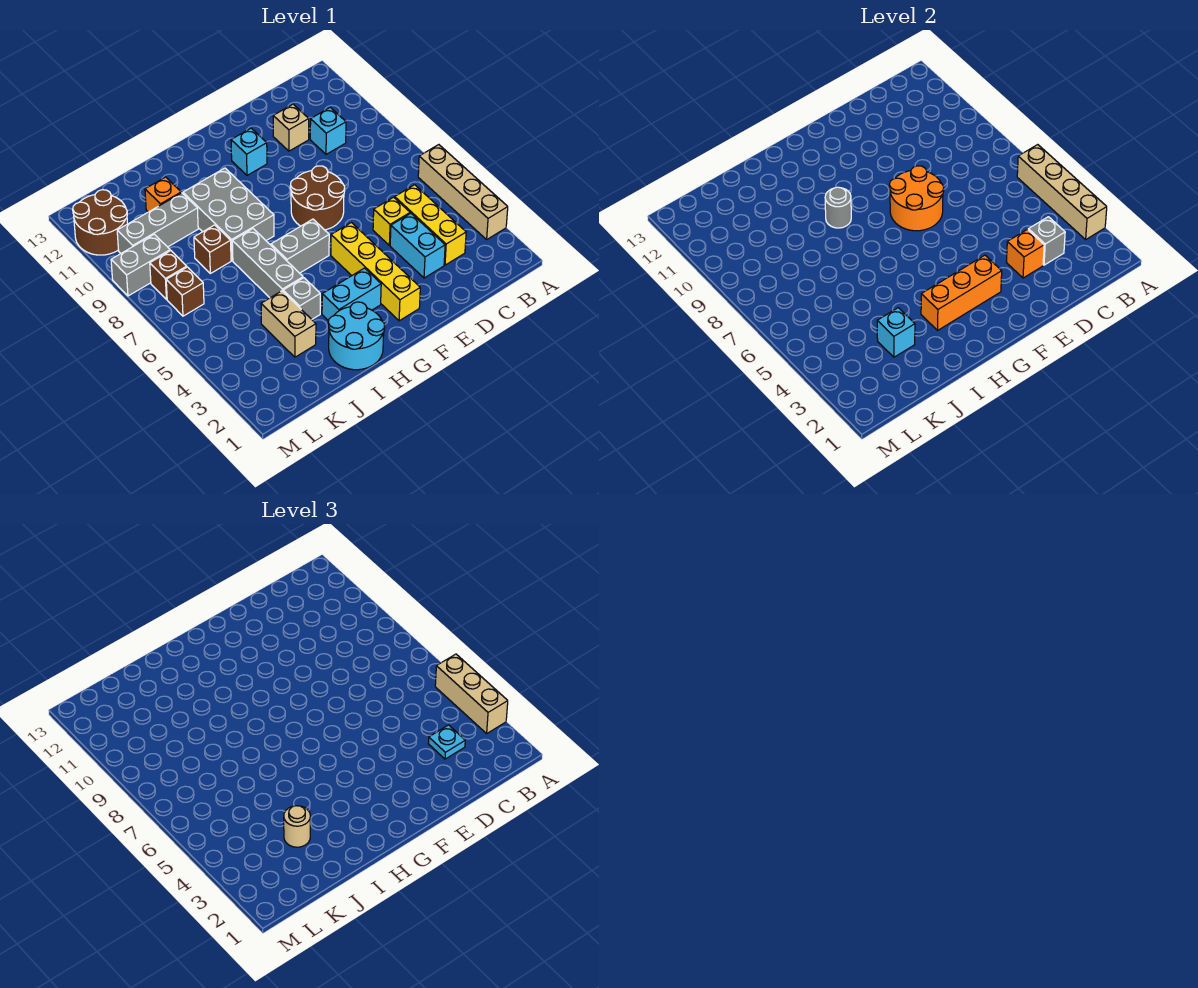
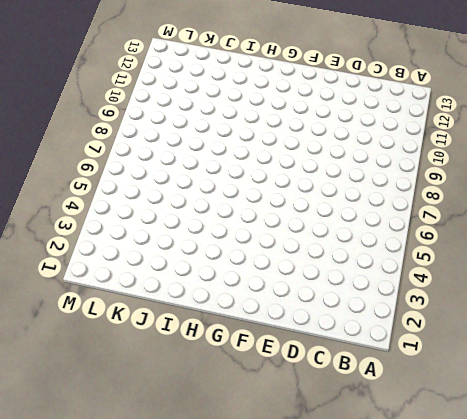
none -> tan brick A3:A6 level 1
none -> yellow brick C3:C5 level 1
none -> cyan brick C10 level 1
none -> cyan brick D3:D4 level 1

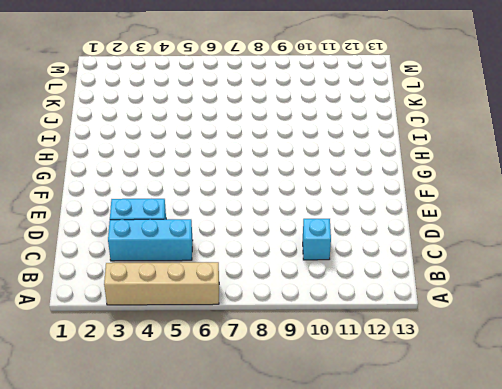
cyan brick C3:C5 level 1 -> yellow brick C3:C5 level 1
none -> yellow brick D5 level 1
none -> tan brick D11 level 1
none -> brown round brick E7:F8 level 1
none -> yellow brick F2:F5 level 1

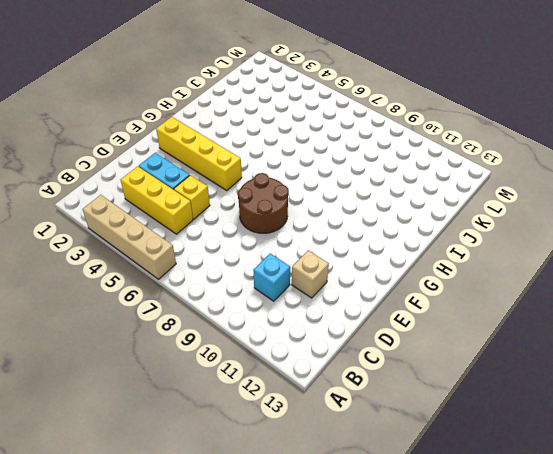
none -> cyan brick F11 level 1
none -> cyan brick G3:H3 level 1
none -> grey brick G6:H6 level 1
none -> cyan round brick H1:I2 level 1

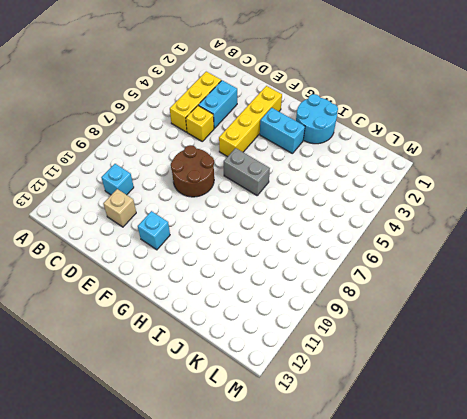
none -> tan brick A3:A6 level 1
none -> grey brick H8:I10 level 1
none -> grey brick I4 level 1
none -> grey brick I5:I7 level 1

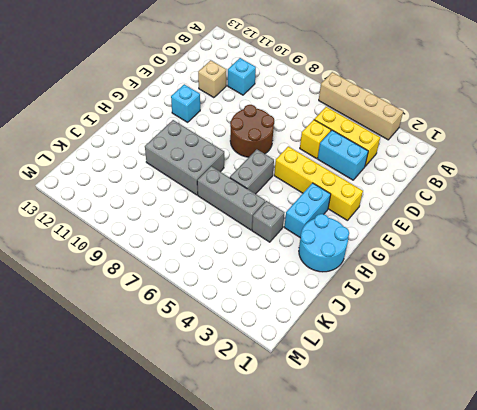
none -> tan brick J3:J4 level 1
none -> brown brick J8 level 1
none -> grey brick J10:L10 level 1
none -> orange brick J11 level 1

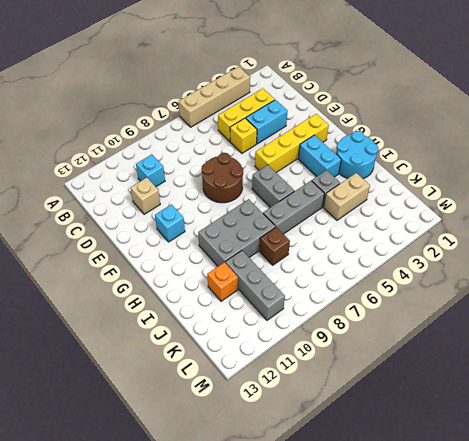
none -> brown brick L7 level 1
none -> brown brick L8 level 1
none -> grey brick L9:M9 level 1
none -> brown round brick L11:M12 level 1

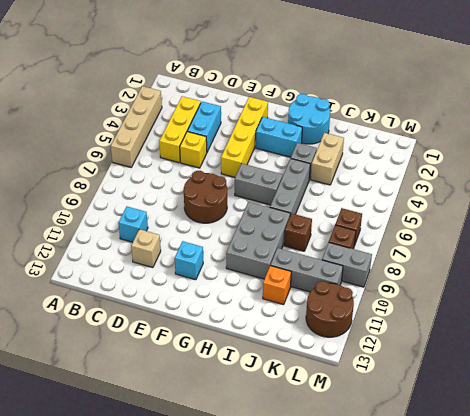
none -> tan brick A3:A6 level 2
none -> grey brick C3 level 2
none -> orange brick D3 level 2
none -> orange round brick E7:F8 level 2

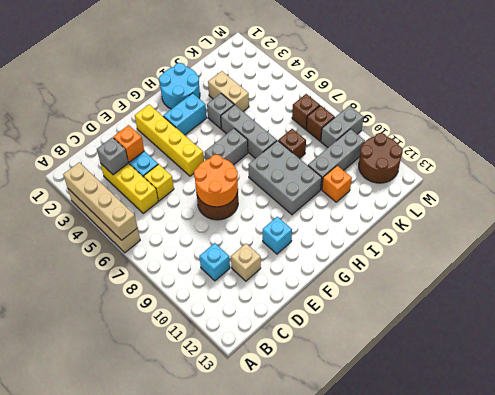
none -> orange brick F3:H3 level 2
none -> grey round brick H9 level 2
none -> cyan brick J3 level 2
none -> tan brick A3:A5 level 3

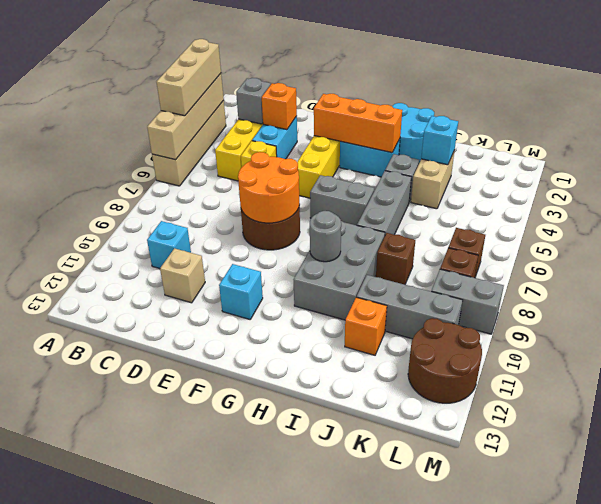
none -> cyan plate C3 level 3
none -> tan round brick J3 level 3

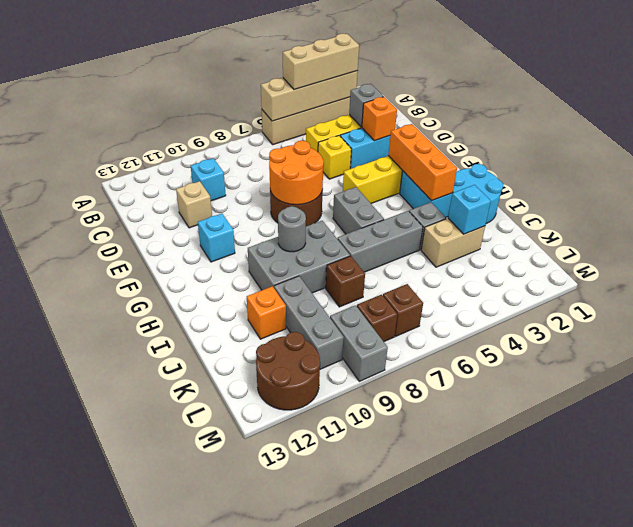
none -> cyan plate C3 level 3
none -> tan round brick J3 level 3

